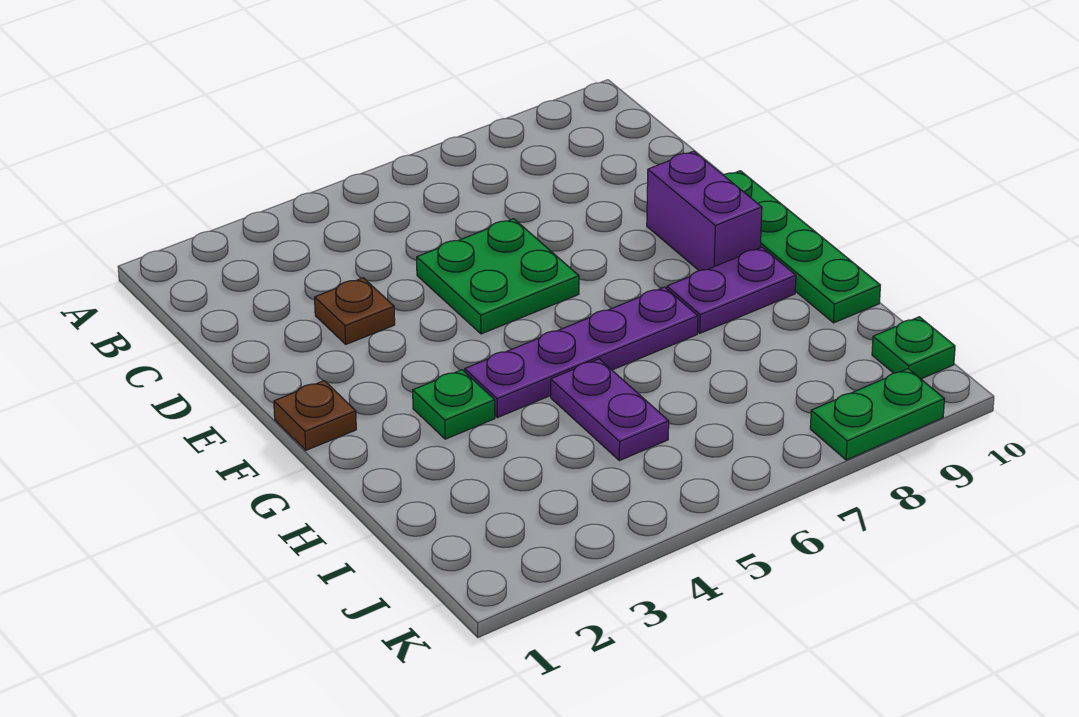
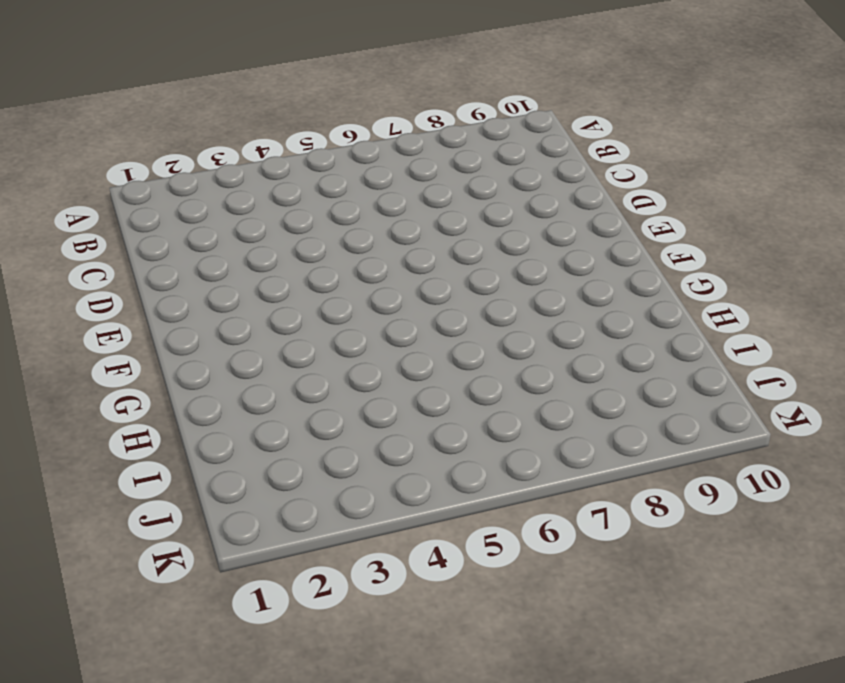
none -> brown plate D3 level 1
none -> green plate D5:E6 level 1

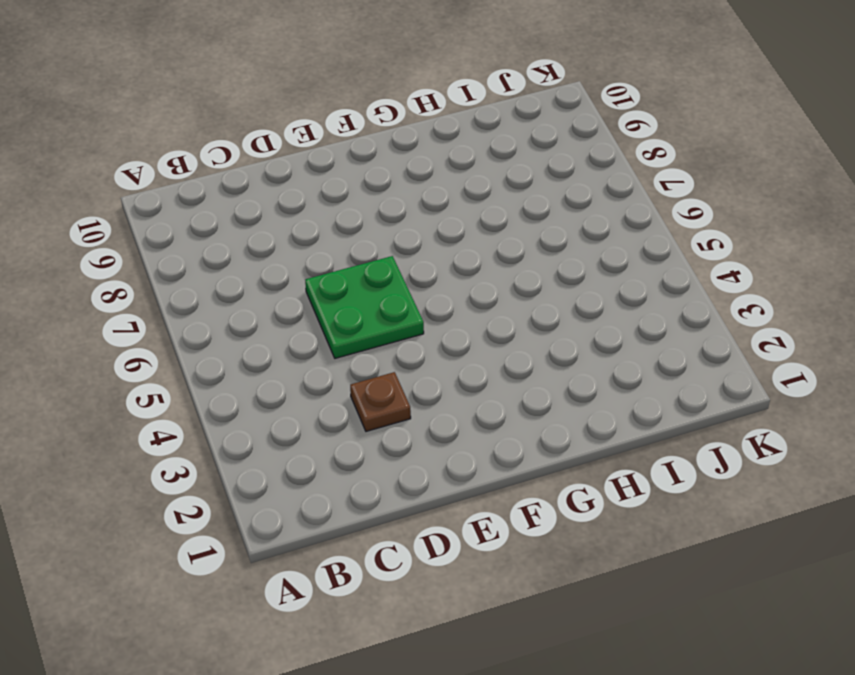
none -> purple brick E9:F9 level 1
none -> green plate E10:H10 level 1

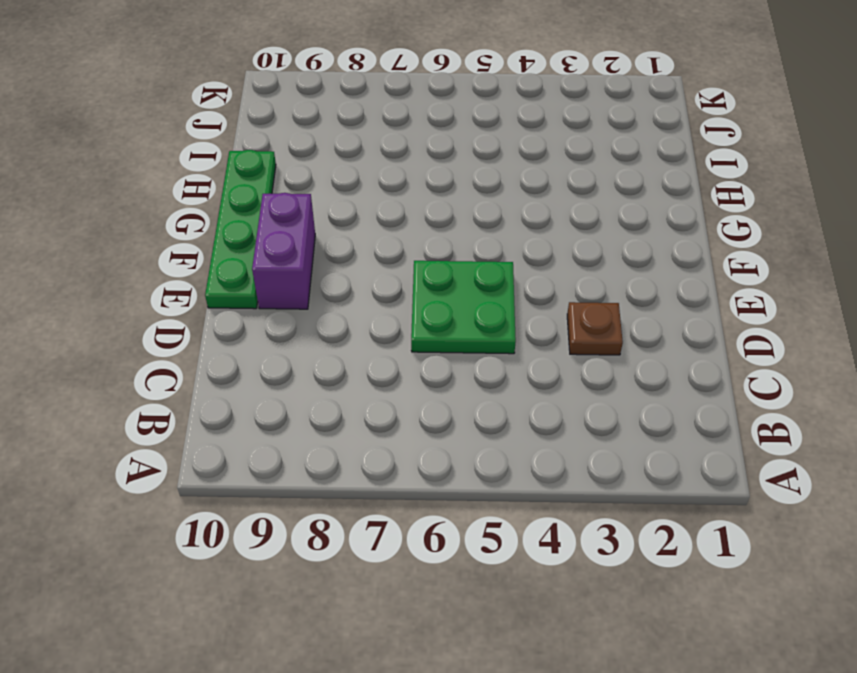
none -> brown plate F1 level 1
none -> green plate G3 level 1

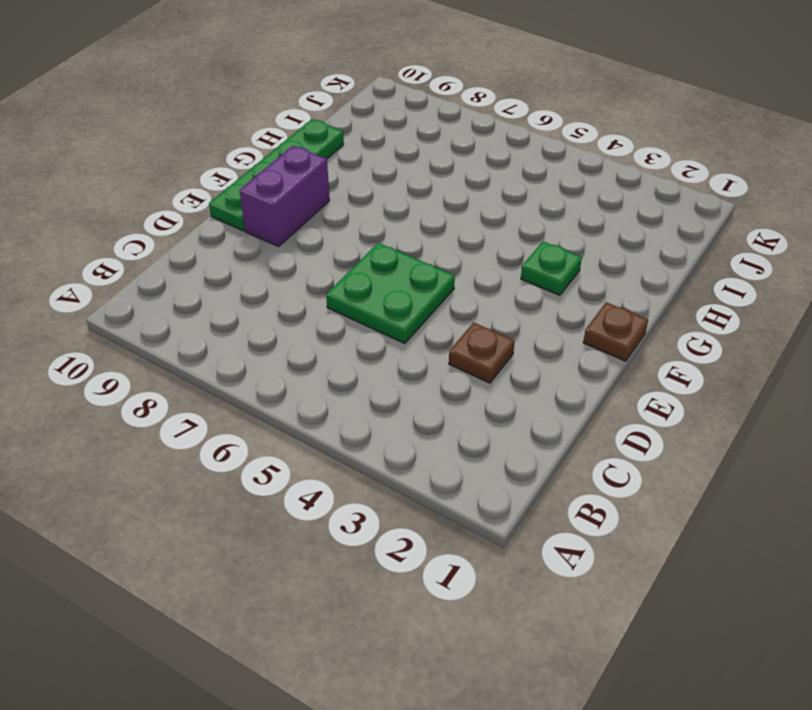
none -> purple plate G4:G7 level 1
none -> purple plate G8:G9 level 1

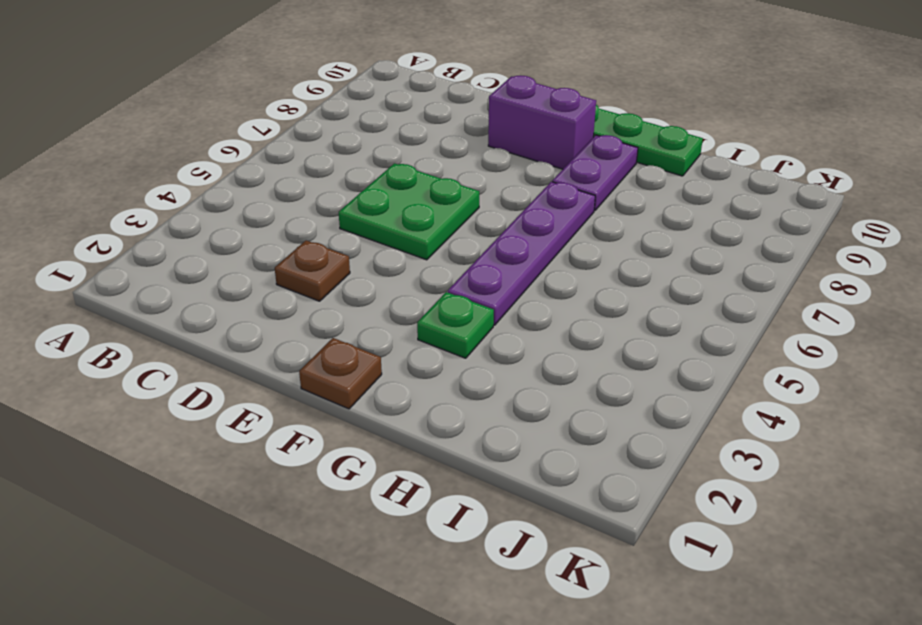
none -> purple plate H5:I5 level 1
none -> green plate J10 level 1

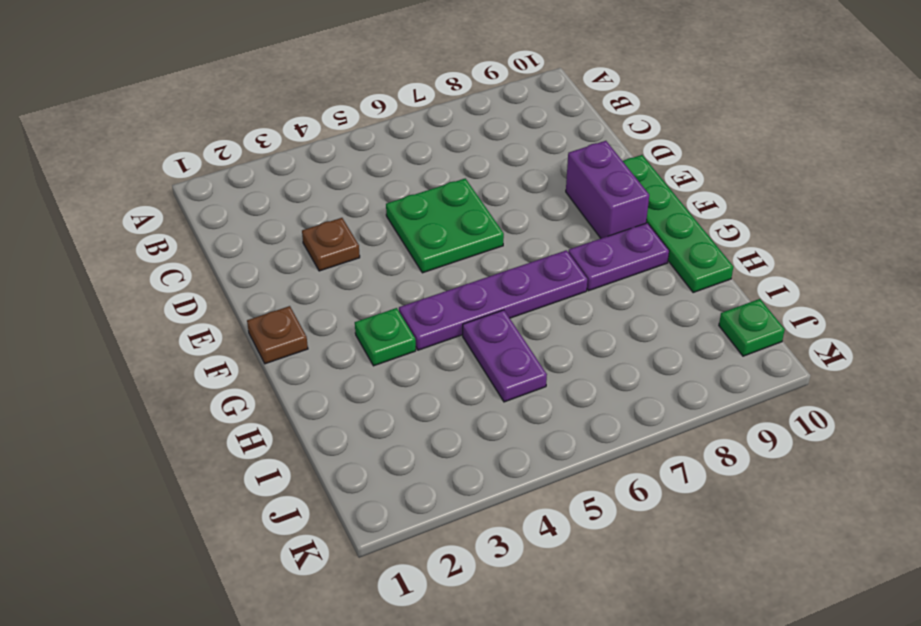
none -> green plate K8:K9 level 1

